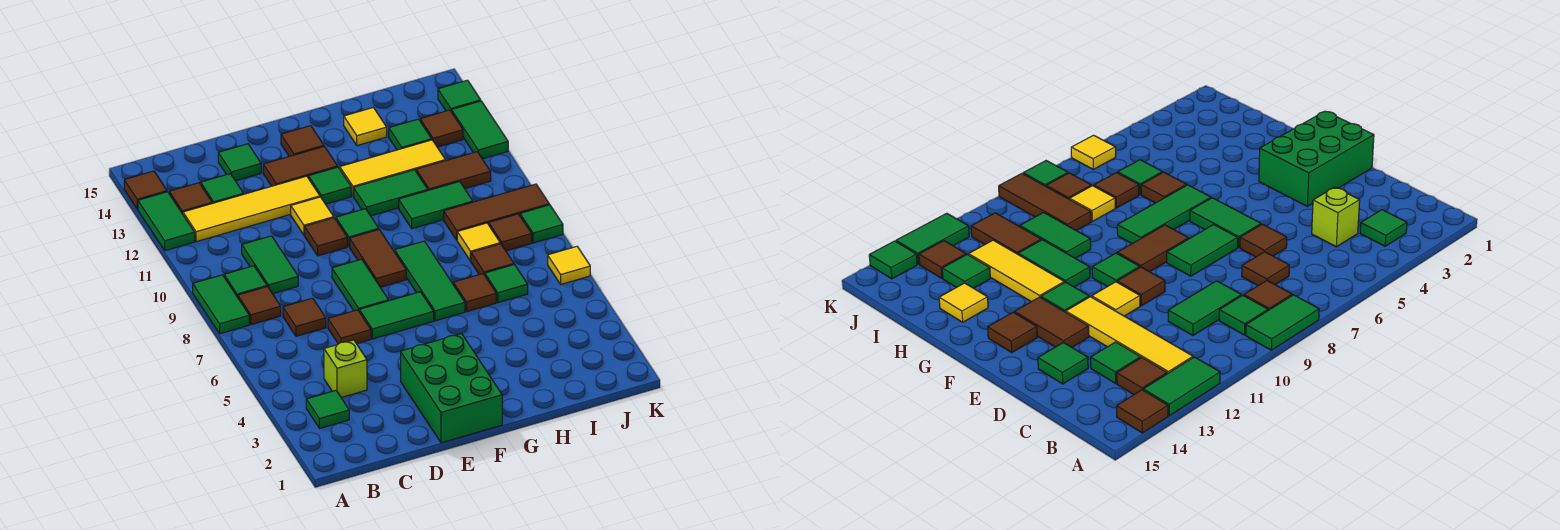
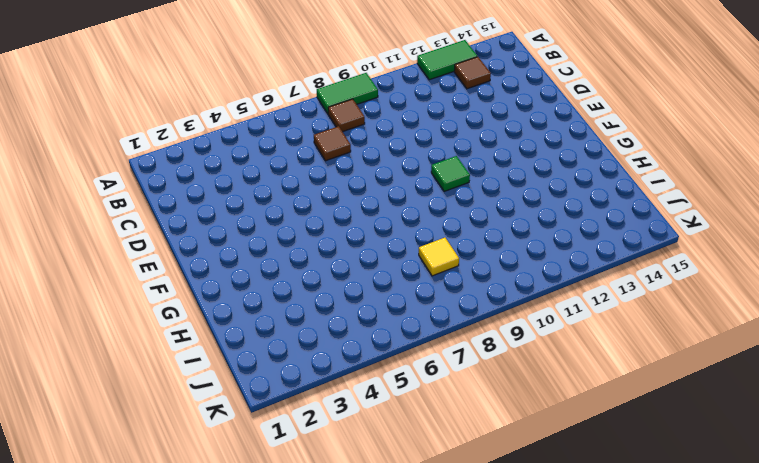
none -> brown tile A14 level 1
none -> green tile B3 level 1
none -> green tile B9 level 1
none -> yellow tile B12:E12 level 1

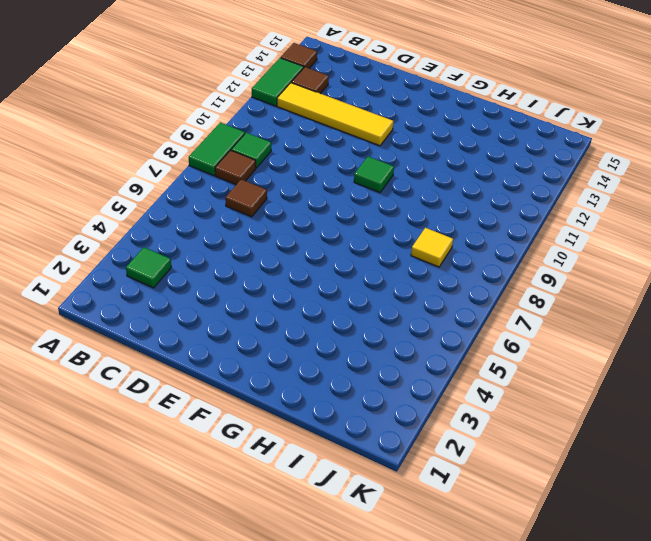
none -> lime brick C4 level 1
none -> green tile C9:C10 level 1
none -> green tile C13 level 1
none -> brown tile D6 level 1

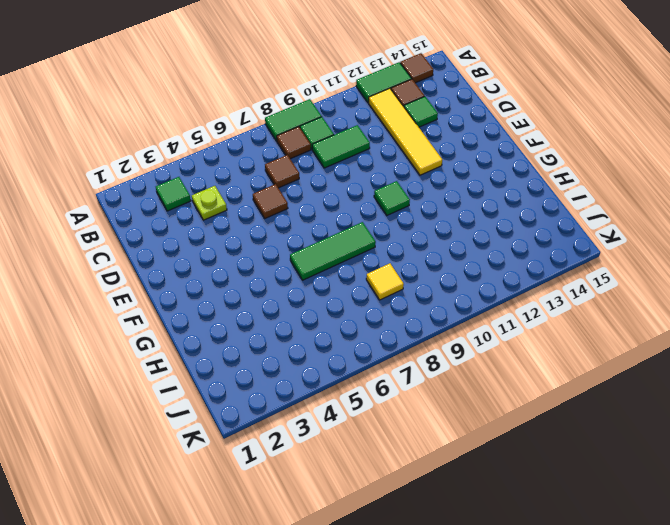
lime plate C4 level 1 -> lime brick C4 level 1
none -> green tile D14 level 1
none -> green brick E1:F3 level 1
none -> green tile E6:F6 level 1
none -> green tile E7:E8 level 1

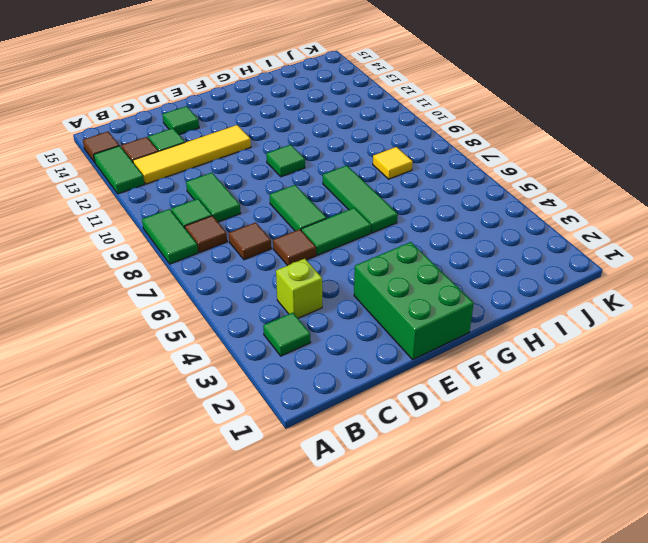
none -> brown tile E10 level 1
none -> yellow tile E11 level 1
none -> brown tile E13:F13 level 1
none -> brown tile F8:F9 level 1

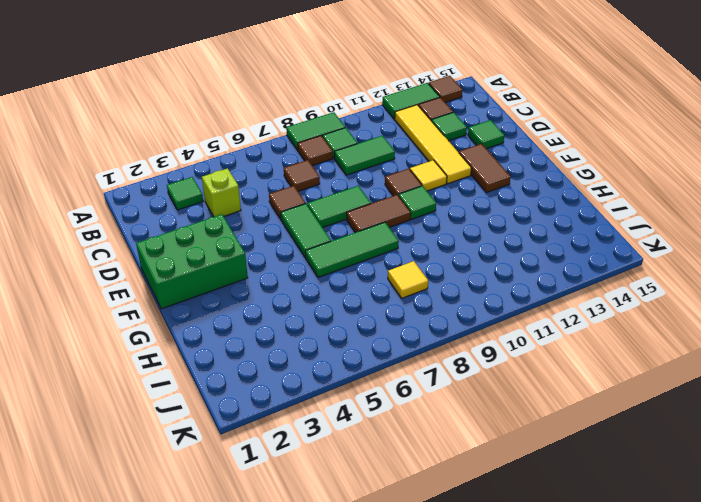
none -> green tile F12 level 1
none -> brown tile F14 level 1
none -> green tile G11:H11 level 1
none -> yellow tile G12:I12 level 1

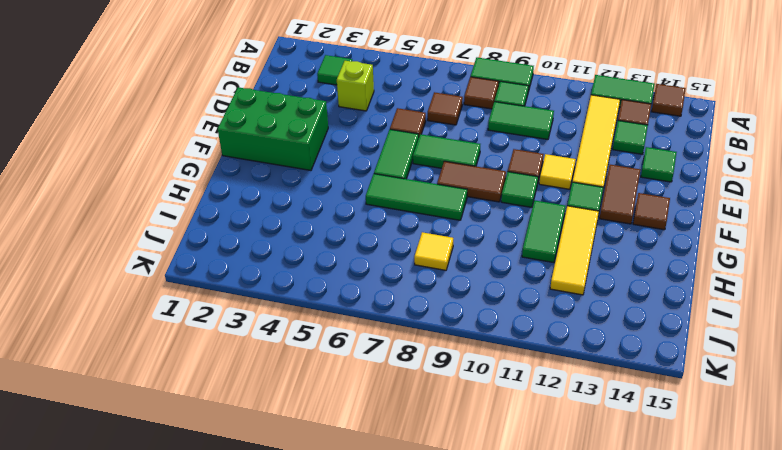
none -> brown tile H6 level 1
none -> green tile H10:I10 level 1
none -> yellow tile H14 level 1
none -> green tile I6 level 1

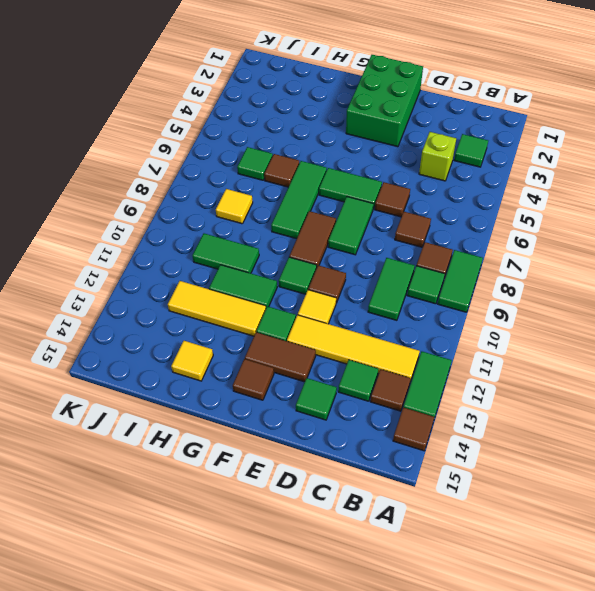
none -> brown tile I7 level 1
none -> brown tile I9:K9 level 1
none -> brown tile I11:J11 level 1
none -> green tile I13 level 1

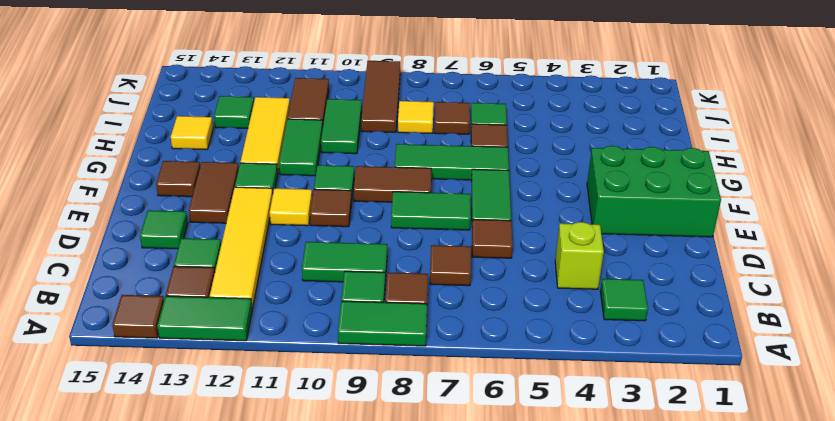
none -> brown tile J8 level 1
none -> brown tile J13 level 1
none -> yellow tile K6 level 1
none -> green tile K8 level 1

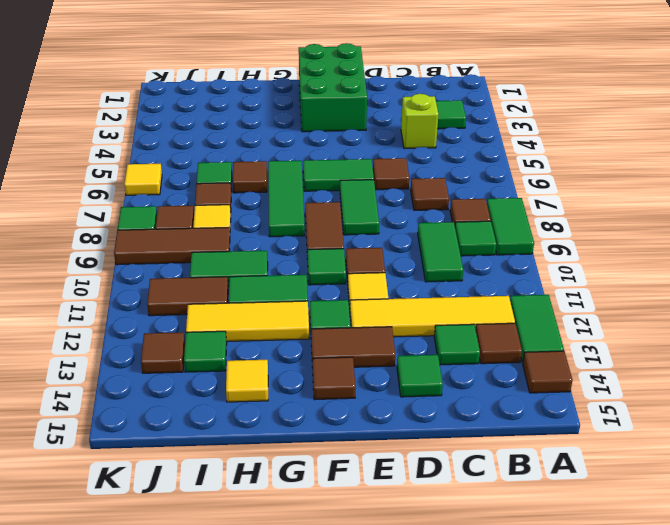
none -> green tile K12:K13 level 1
none -> green tile K14 level 1

